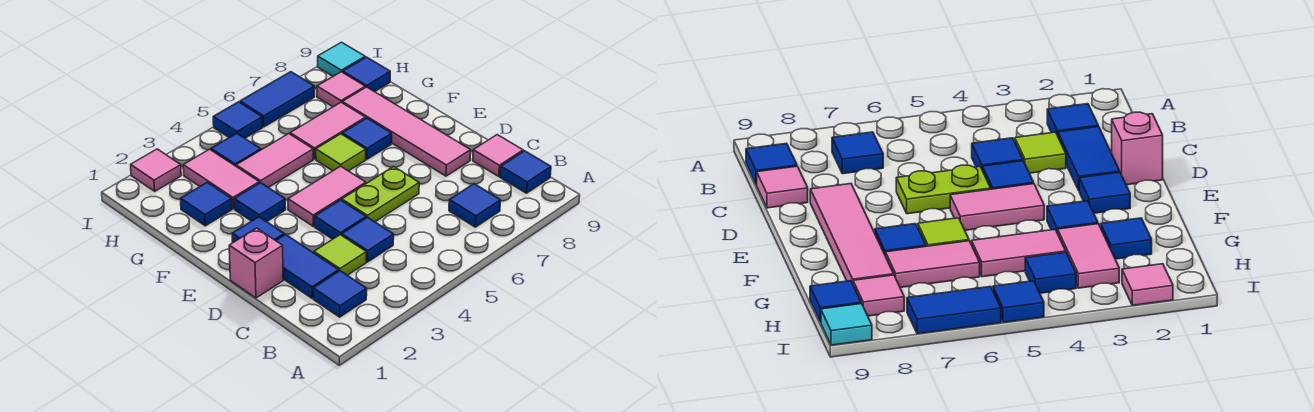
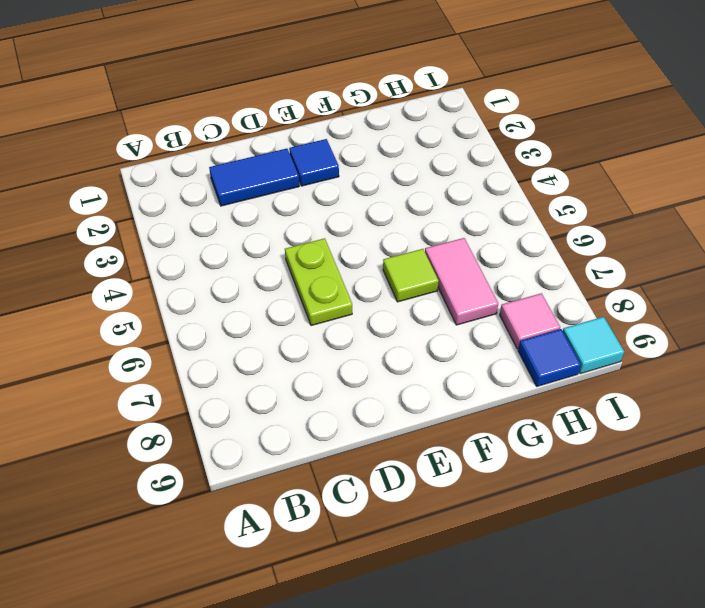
none -> blue tile B2 level 1
none -> blue tile B7 level 1
none -> blue tile B9 level 1

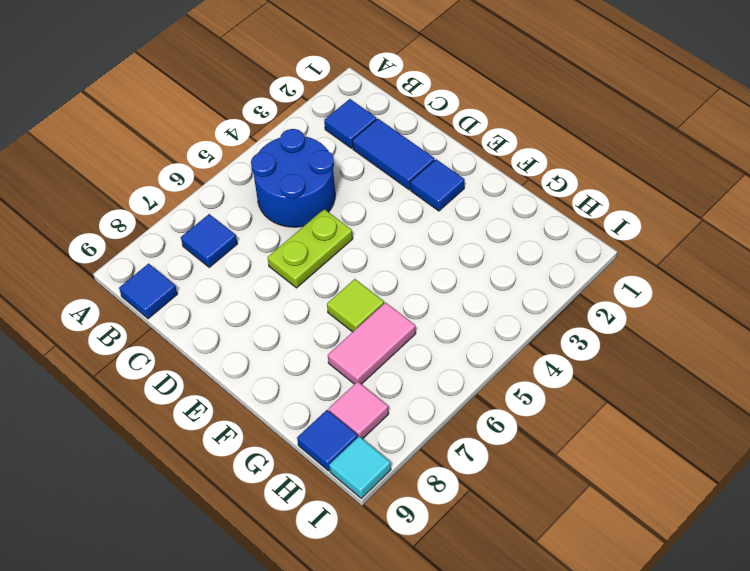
blue round brick B4:C5 level 1 -> blue tile C4 level 1
none -> lime tile C3 level 1
none -> pink tile C9 level 1
none -> pink brick D1 level 1

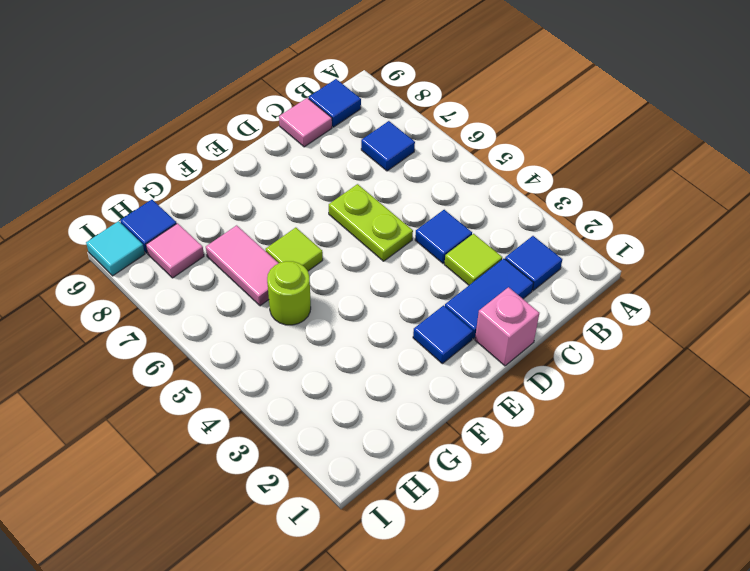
lime round brick G5 level 1 -> pink tile G4:G5 level 1
none -> blue tile D4 level 1
none -> pink tile D8:G8 level 1
none -> pink tile E4:E5 level 1

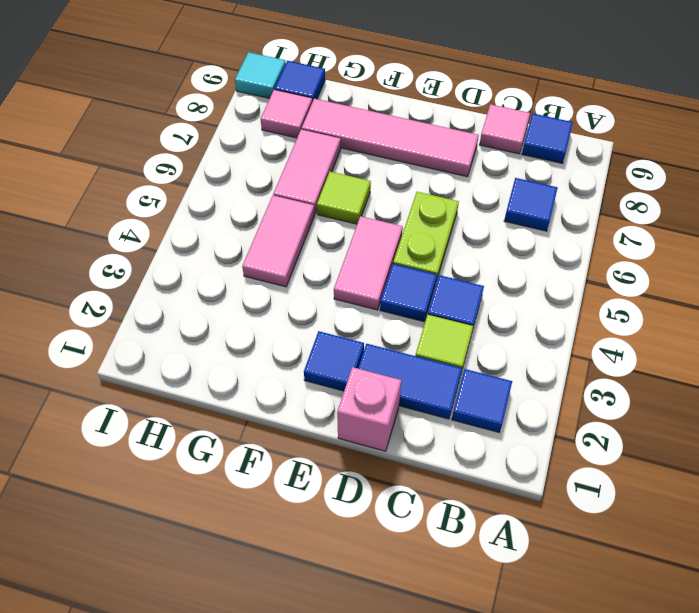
none -> blue tile F3 level 1
none -> blue tile F7 level 1
none -> blue tile G2 level 1

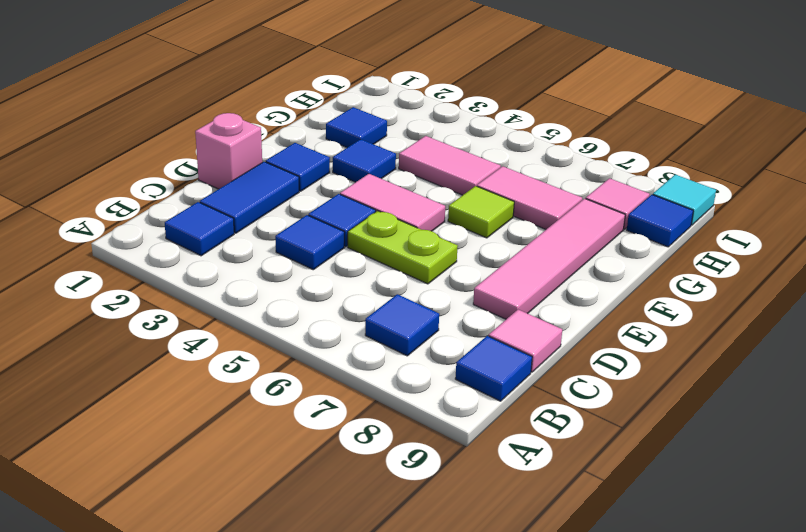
none -> lime tile C3 level 1
none -> blue tile F7 level 1
none -> pink tile G3:H3 level 1

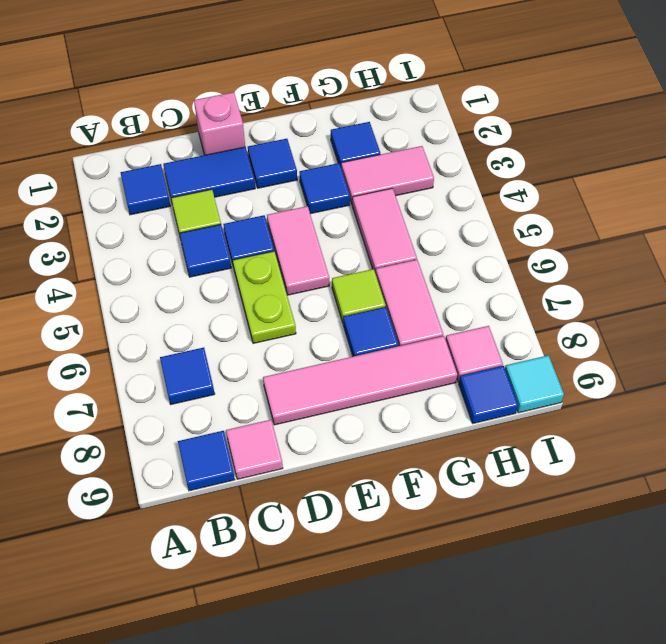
none -> blue tile H4 level 1
none -> pink tile I2 level 1
none -> blue tile I5 level 1

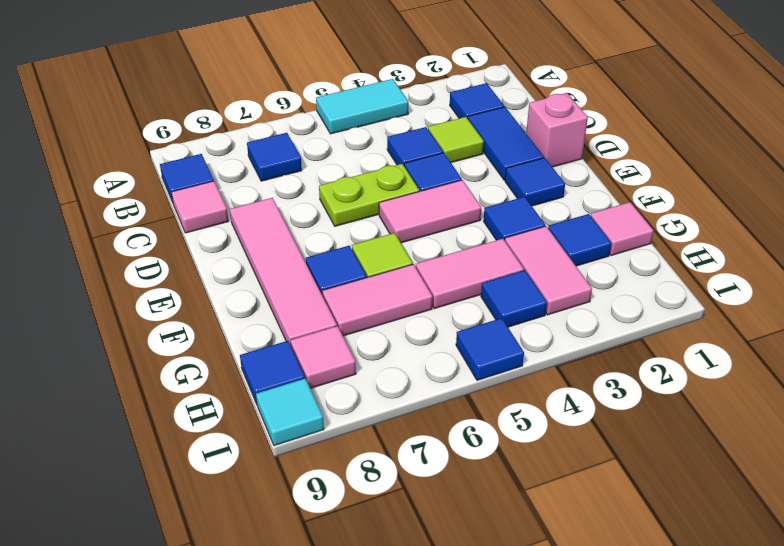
cyan tile A4:A5 level 1 -> none
pink tile G1 level 1 -> pink tile I2 level 1
none -> blue tile I6:I7 level 1

